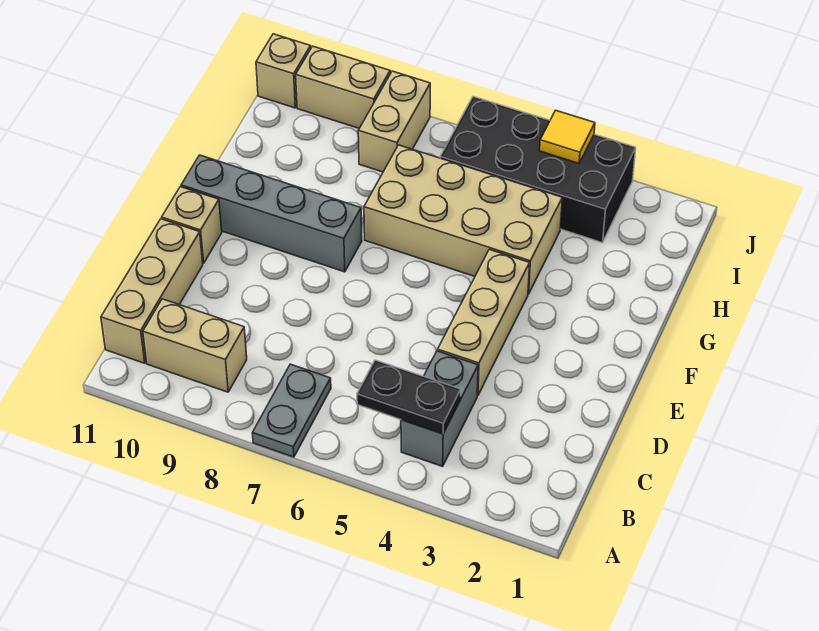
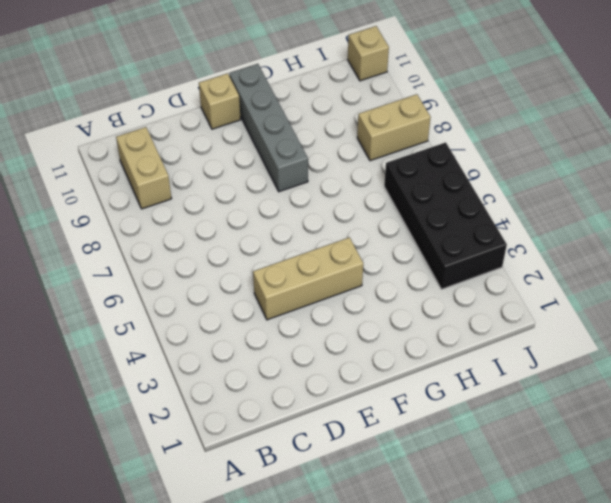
none -> grey plate A7:B7 level 1
none -> grey brick B4:C4 level 1
none -> tan brick B11:D11 level 1

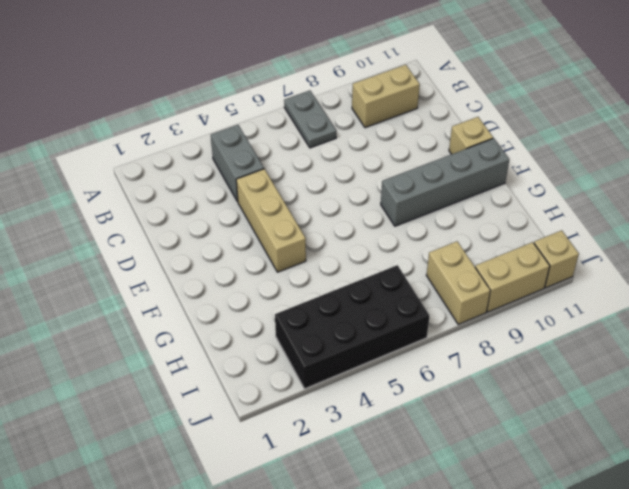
none -> tan brick B11:D11 level 1
none -> tan brick G4:H7 level 1
none -> black plate B4:B5 level 2

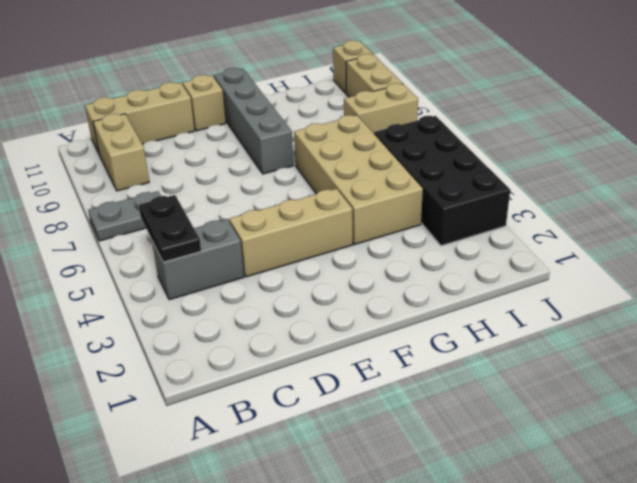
none -> yellow tile J4 level 2

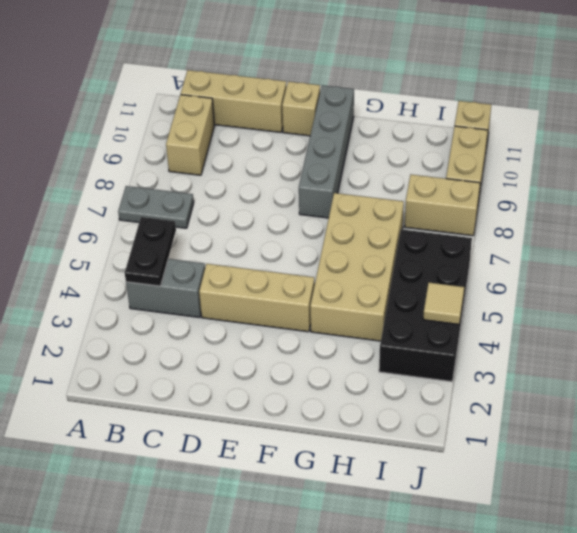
tan tile J4 level 2 -> yellow tile J4 level 2

